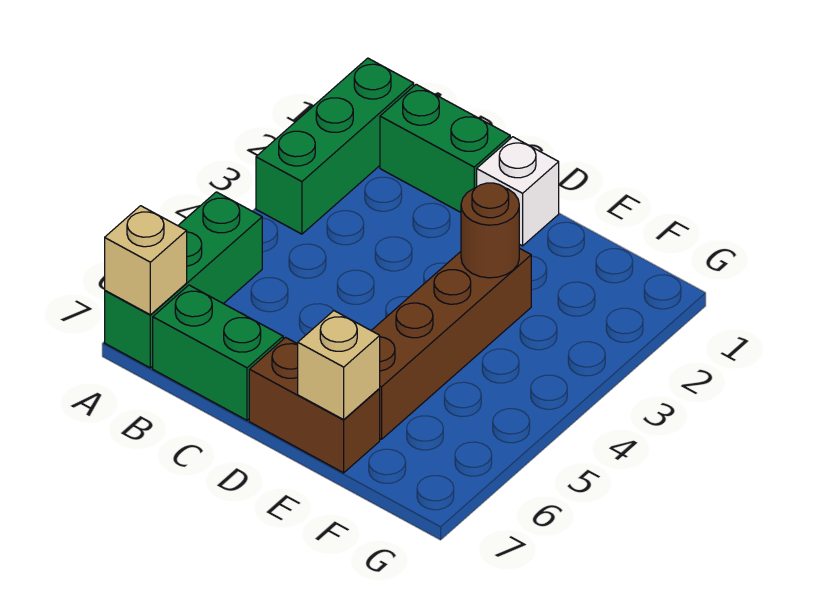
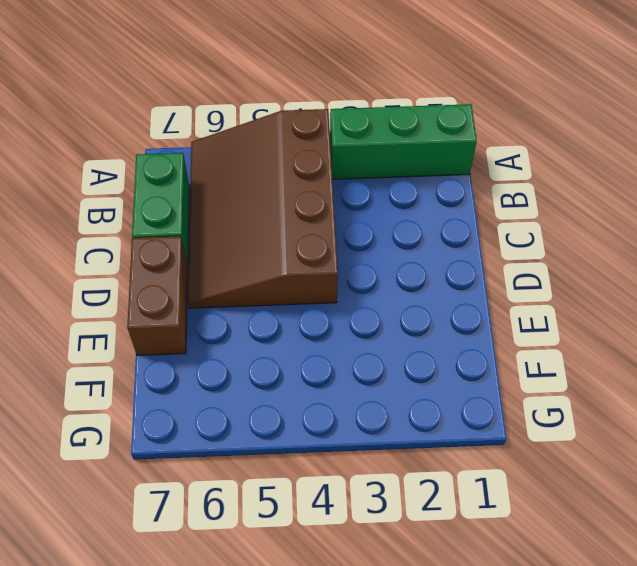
brown slope A4:D6 level 1 top 4 -> green brick A5:A7 level 1
none -> green brick B1:C1 level 1
none -> white brick D1 level 1

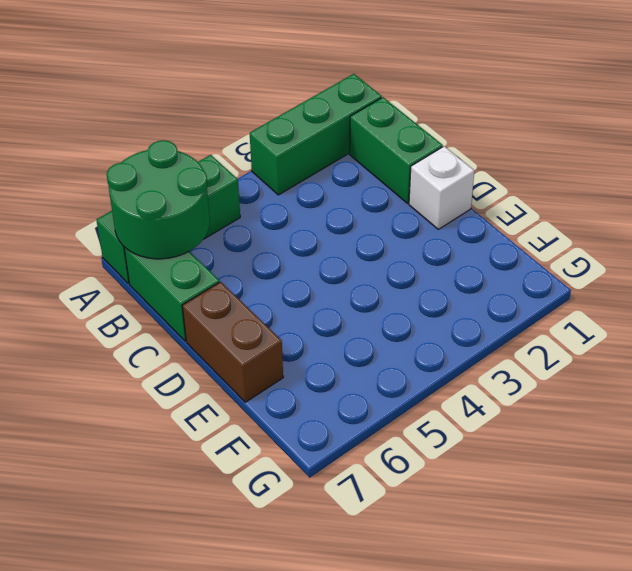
green round brick A6:B7 level 2 -> tan brick A7 level 2
none -> brown brick E3:E6 level 1
none -> brown round brick E3 level 2

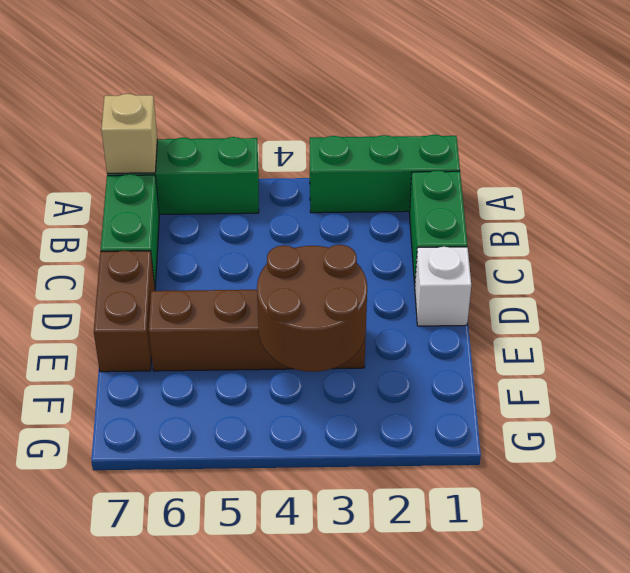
brown round brick E3:F4 level 2 -> brown round brick E3 level 2
none -> tan brick E7 level 2

